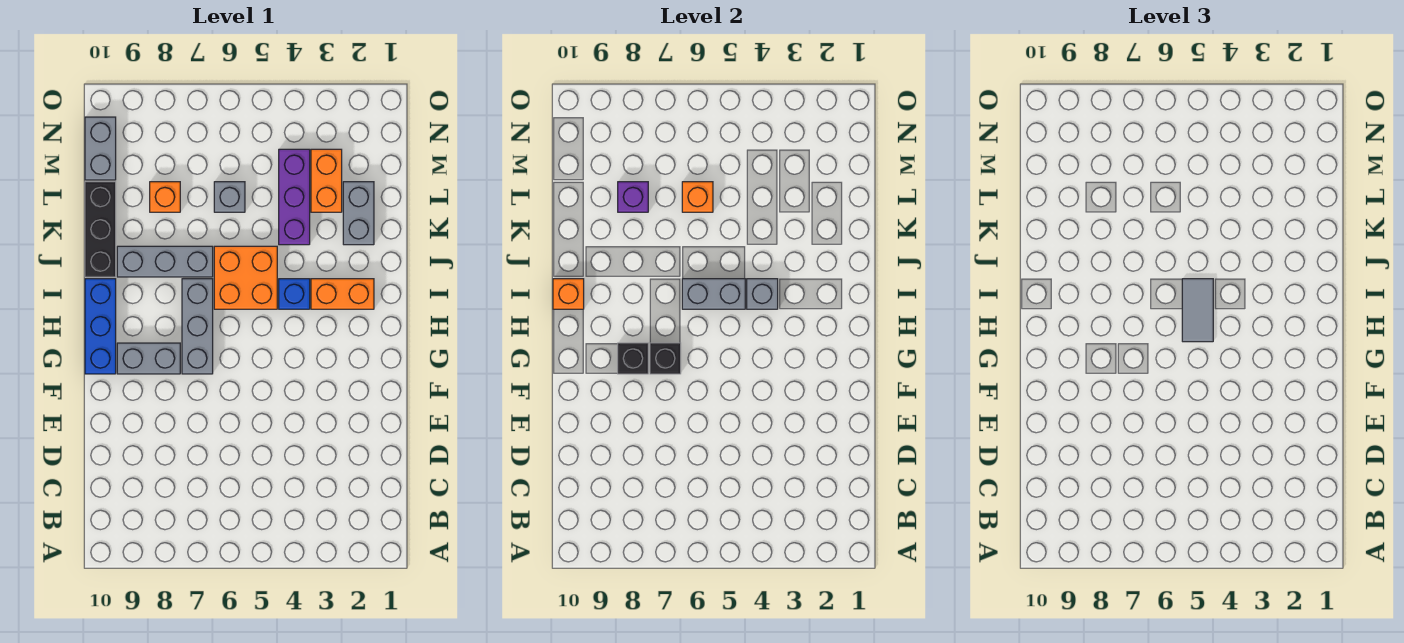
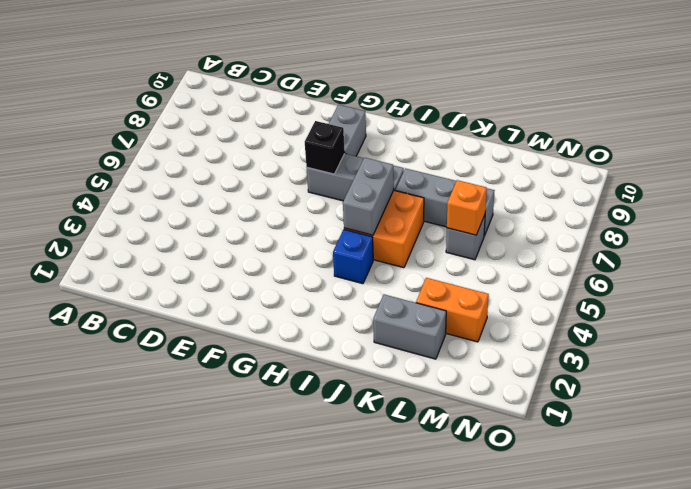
grey brick J7:L7 level 1 -> grey brick J7:J9 level 1
none -> blue brick G10:I10 level 1
none -> orange brick I2:I3 level 1
none -> black brick J10:L10 level 1

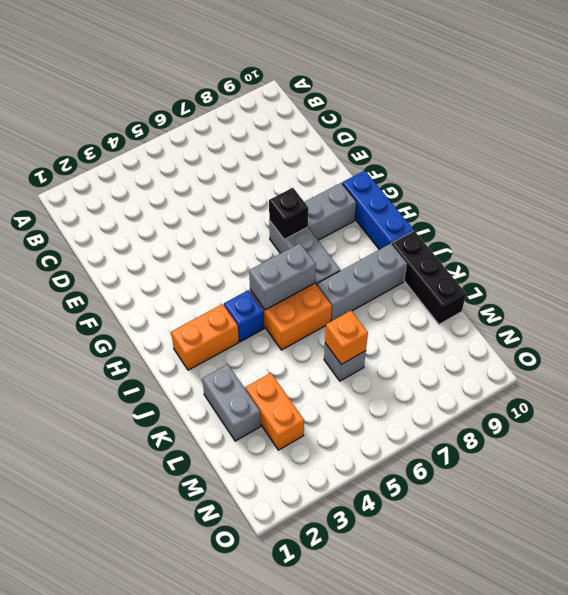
none -> purple brick K4:M4 level 1
none -> orange brick L8 level 1
none -> grey brick M10:N10 level 1

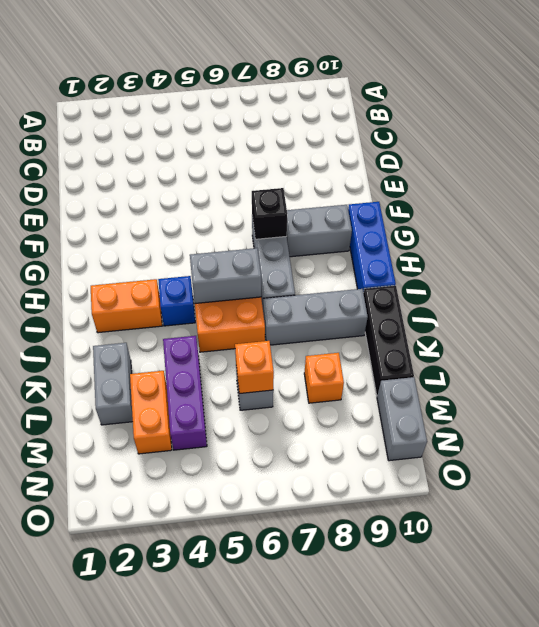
none -> black brick G8 level 2
none -> grey brick I4 level 2
none -> orange brick I10 level 2

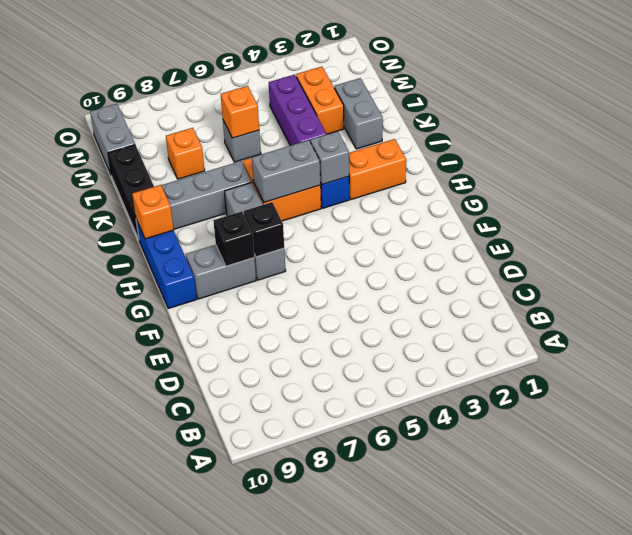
none -> purple brick L8 level 2
none -> grey tile H5:I5 level 3

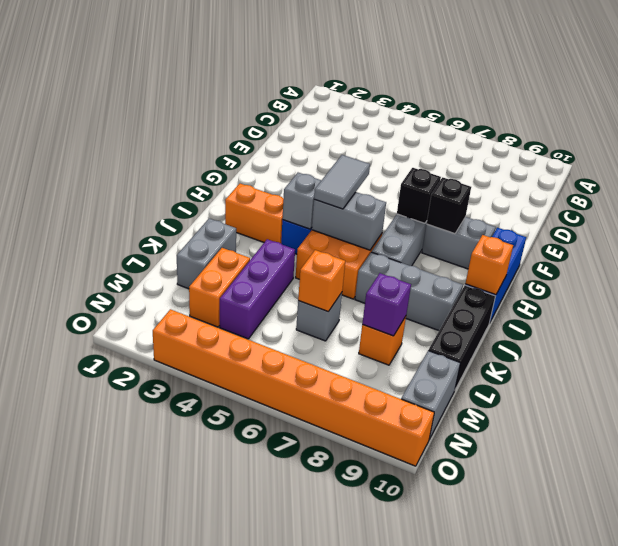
orange brick O3:O10 level 1 -> none

